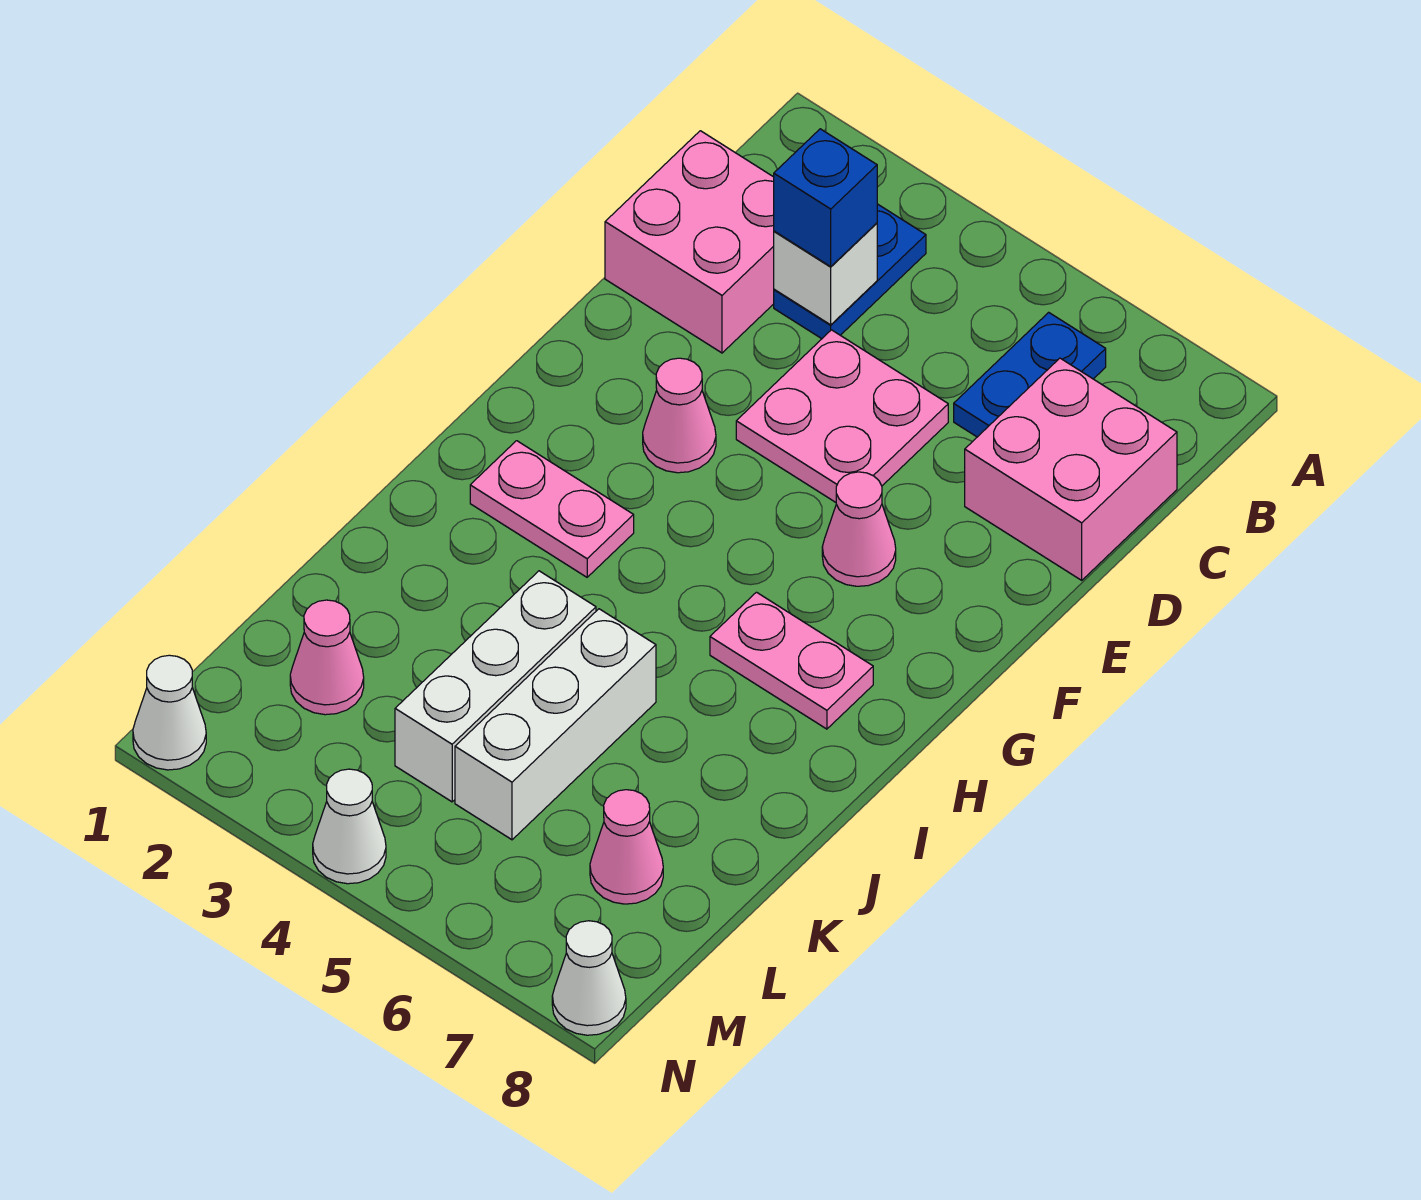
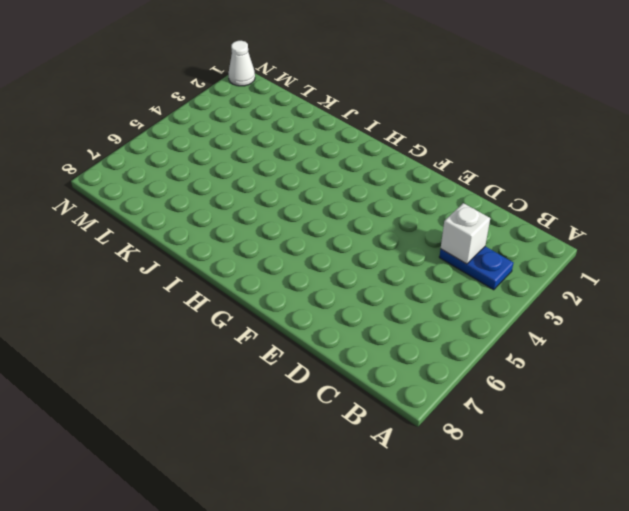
none -> blue plate B6:C6 level 1
none -> pink brick C1:D2 level 1
none -> pink brick C7:D8 level 1

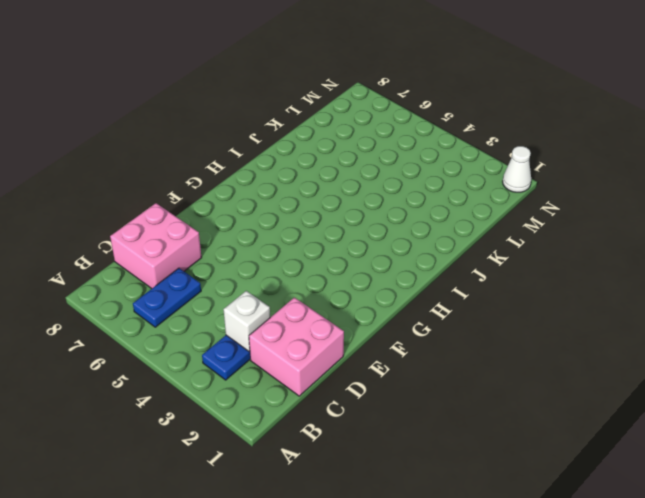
none -> pink plate D4:E5 level 1
none -> pink cone F3 level 1
none -> pink cone F6 level 1

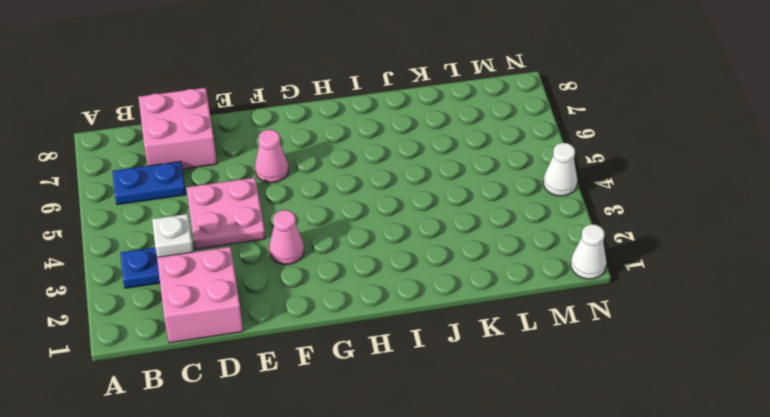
none -> pink plate H2:H3 level 1
none -> pink plate H6:H7 level 1
none -> white brick J4:L4 level 1

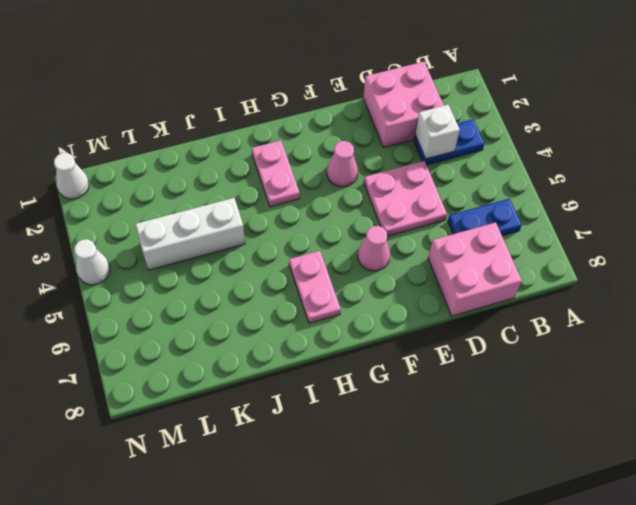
none -> white brick J5:L5 level 1
none -> pink cone L2 level 1
none -> pink cone L7 level 1

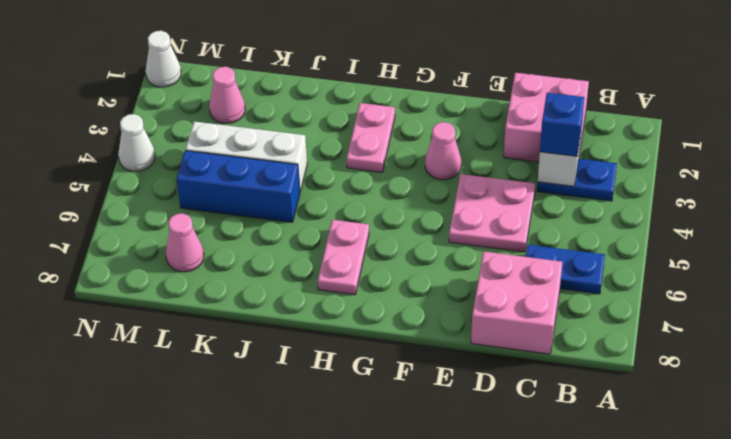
blue brick J5:L5 level 1 -> white brick J5:L5 level 1
none -> pink cone F6 level 1
none -> white cone N8 level 1

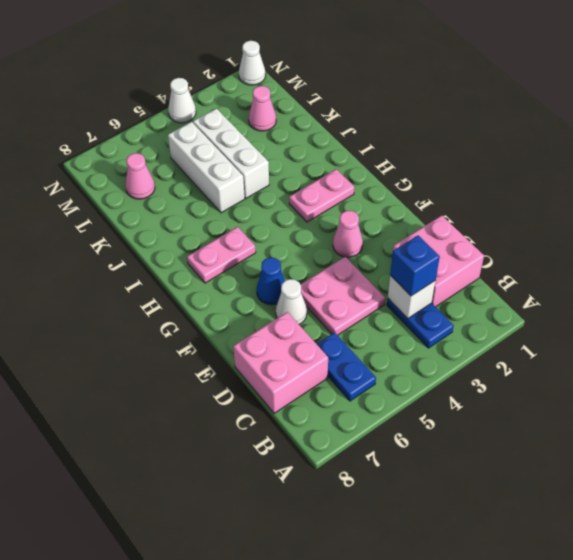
white cone E6 level 1 -> white cone N8 level 1
blue cone F6 level 1 -> pink cone F6 level 1

